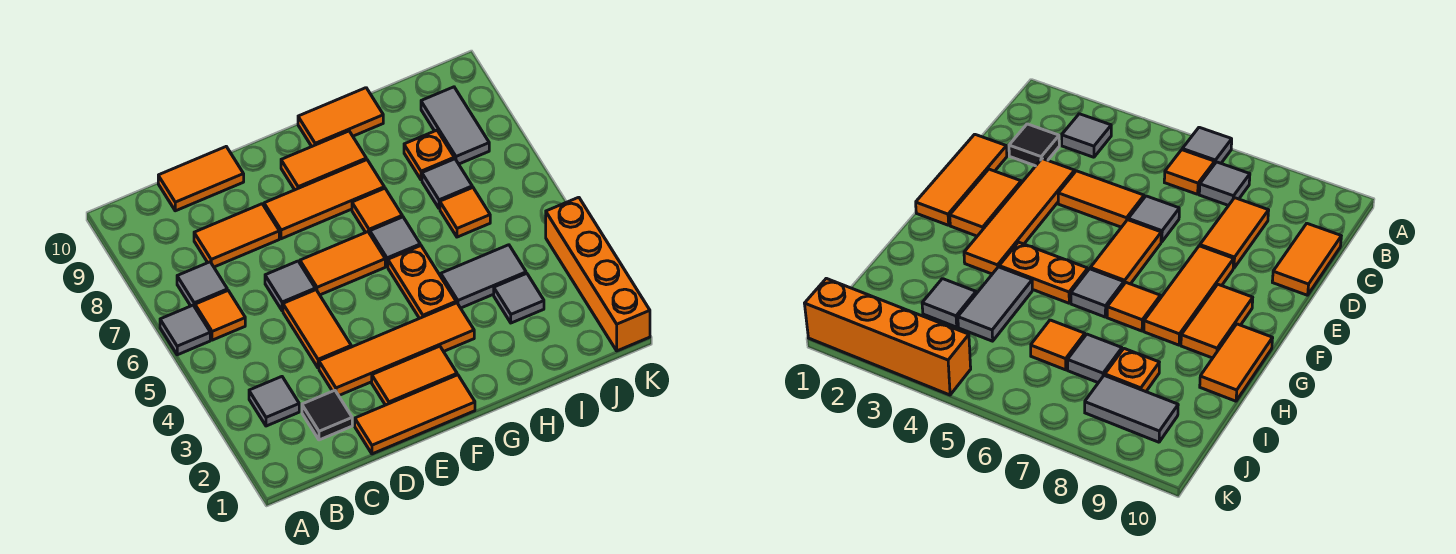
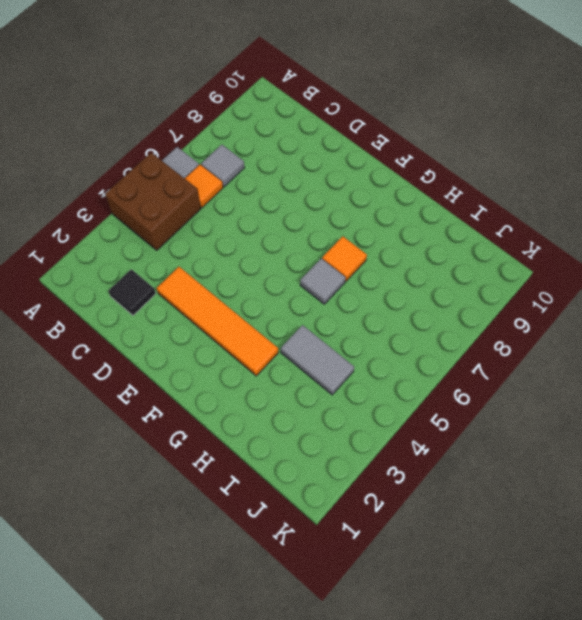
brown brick A4:B5 level 1 -> none
none -> grey tile B3 level 1
none -> orange tile C8:D8 level 1
none -> orange tile C10:D10 level 1

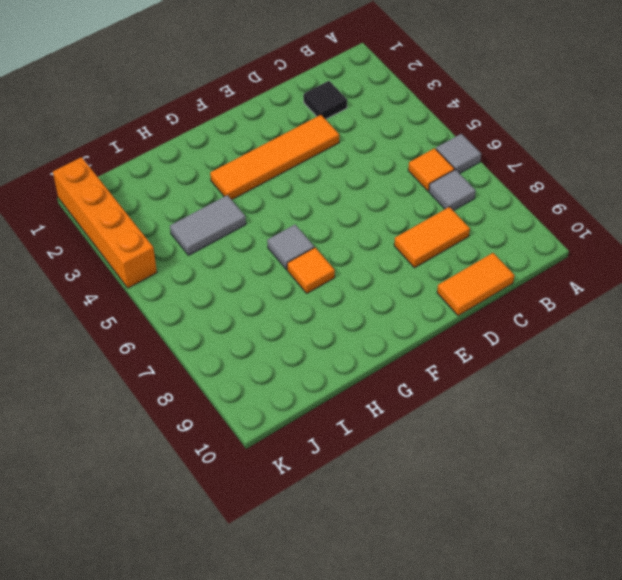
none -> grey tile B3 level 1
none -> orange tile D1:F1 level 1
none -> orange tile D4:D5 level 1

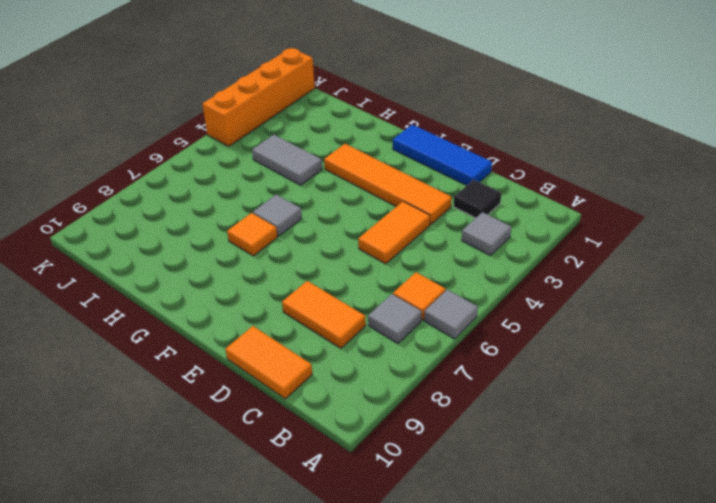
blue tile D1:F1 level 1 -> orange tile D1:F1 level 1
none -> grey tile D6 level 1
none -> orange tile E2:F2 level 1
none -> orange tile E6:F6 level 1

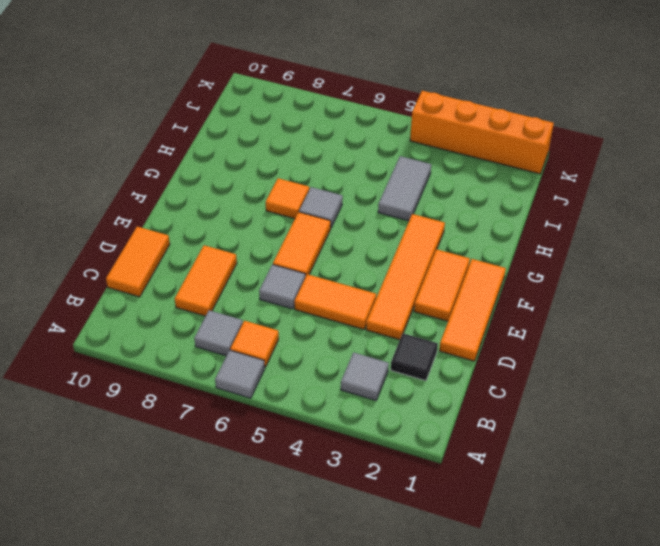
none -> orange tile E8:G8 level 1
none -> orange tile F9:G9 level 1
none -> orange plate G4:G5 level 1

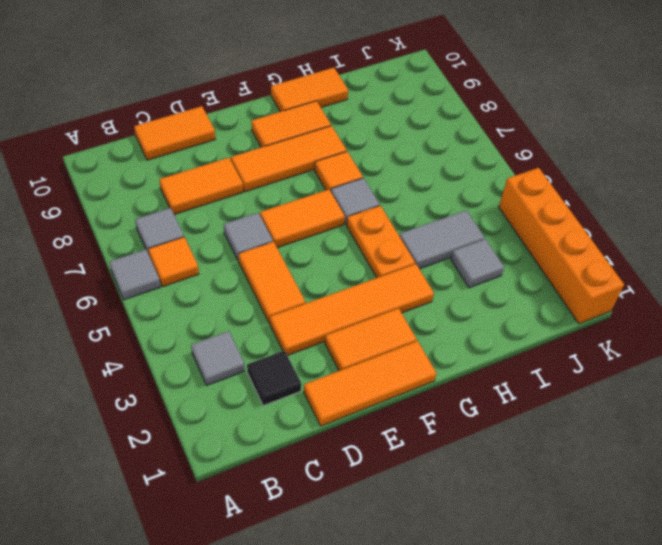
none -> orange tile I6 level 1
none -> grey tile I7 level 1
none -> orange plate I8 level 1

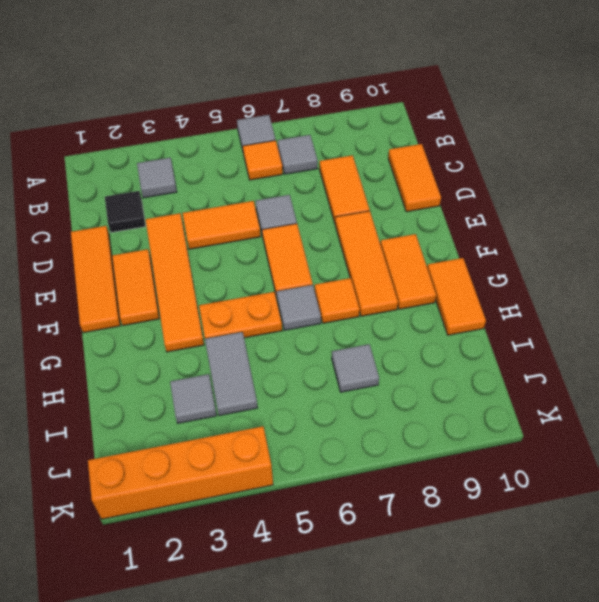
none -> orange tile I6 level 1
none -> orange plate I8 level 1
none -> grey tile J8:J9 level 1

